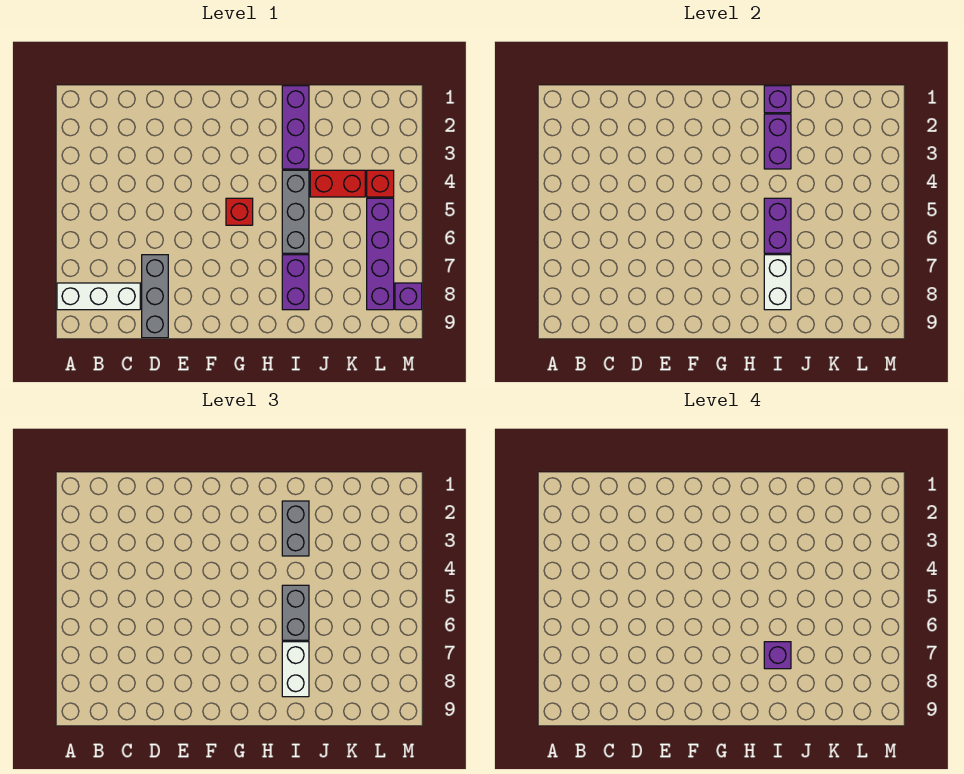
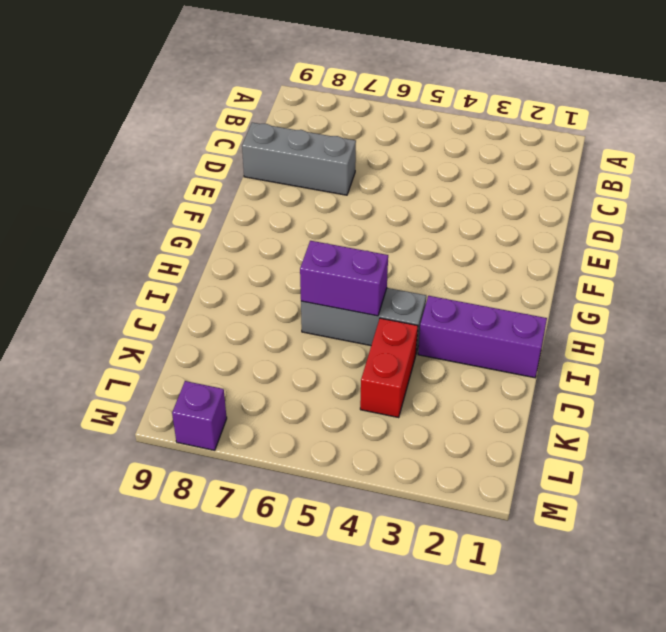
none -> white brick A8:C8 level 1
none -> red brick G5 level 1
none -> purple brick I7:I8 level 1

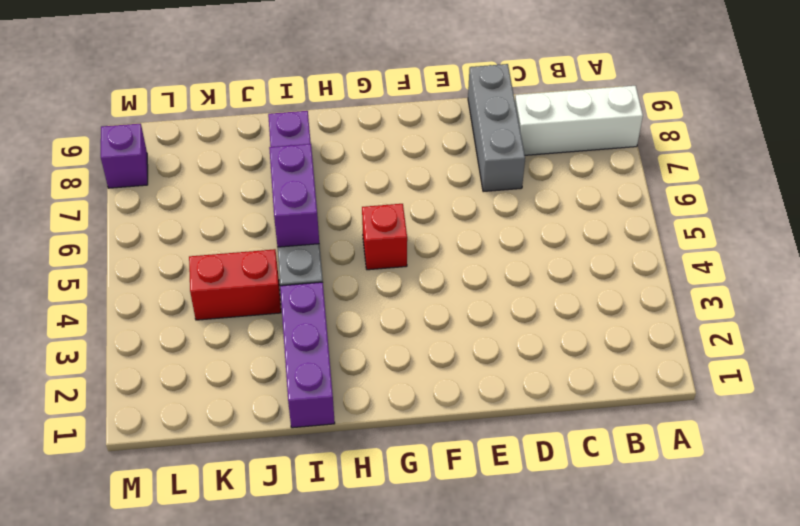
none -> red brick L4 level 1
none -> purple brick L5:L8 level 1
none -> purple brick I1 level 2

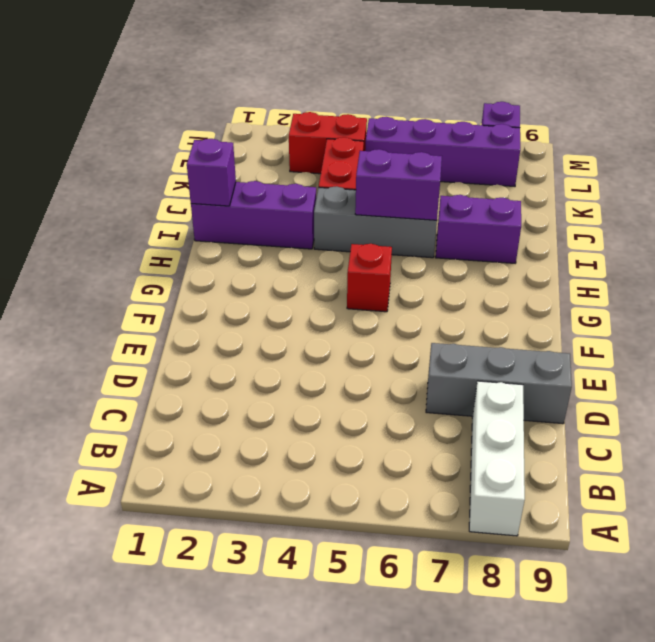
red brick L3:L4 level 1 -> red brick L4 level 1
none -> purple brick I2:I3 level 2
none -> white brick I7:I8 level 2
none -> grey brick I2:I3 level 3

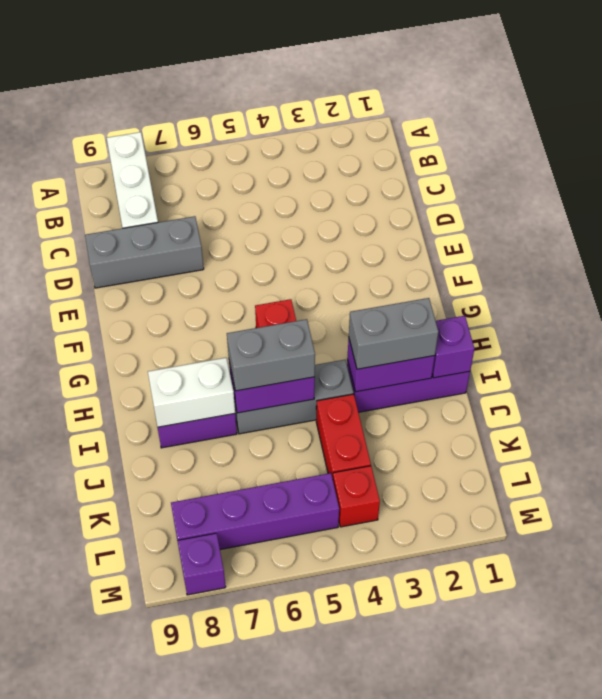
none -> white brick I7:I8 level 3
none -> purple brick I7 level 4

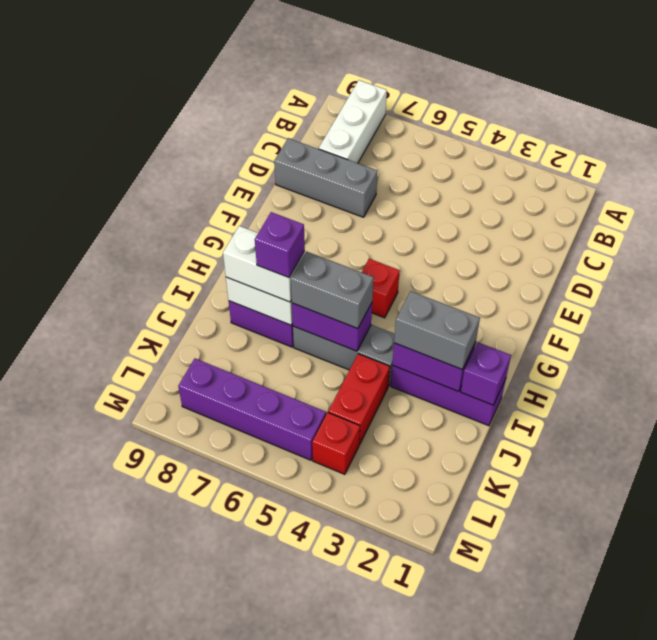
none -> purple brick M8 level 1

